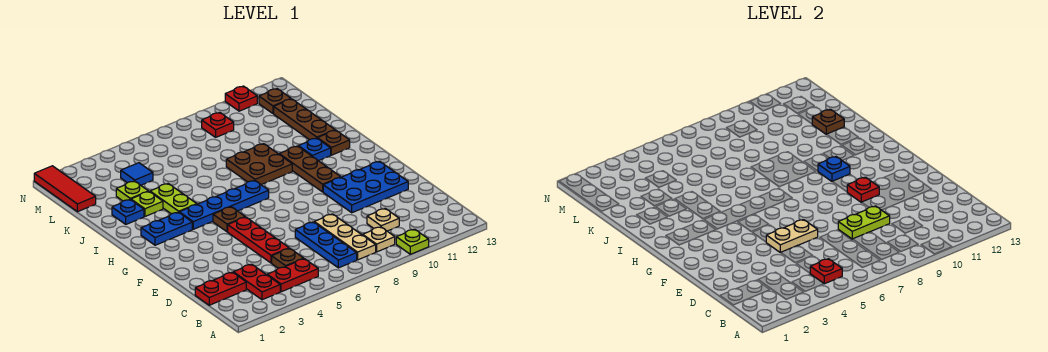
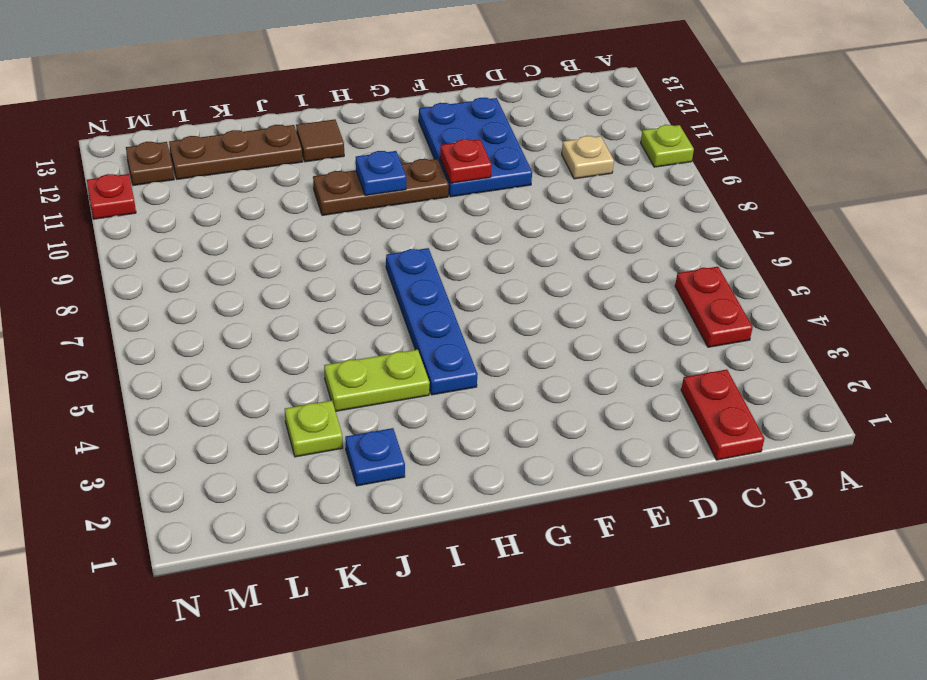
brown tile I12 level 1 -> brown plate I12 level 1
none -> red plate B3:C3 level 1
none -> blue plate B7:D7 level 1
none -> tan plate B8:D8 level 1
none -> tan plate B9 level 1

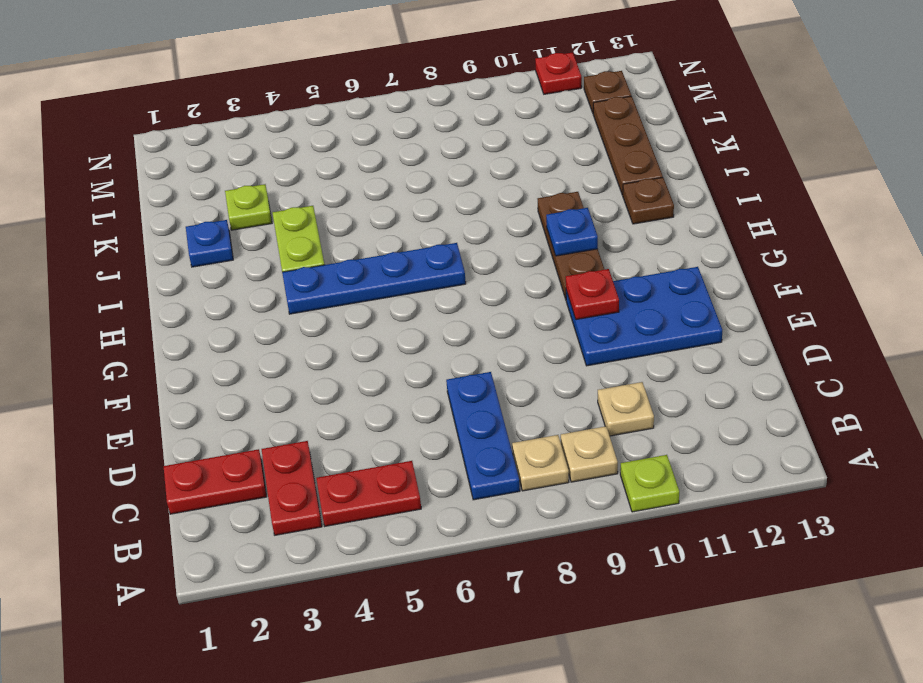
tan plate B8 level 1 -> tan plate B8:D8 level 1
none -> brown plate C5 level 1
none -> red plate D5:F5 level 1
none -> brown plate G5 level 1
none -> blue plate H2:H3 level 1

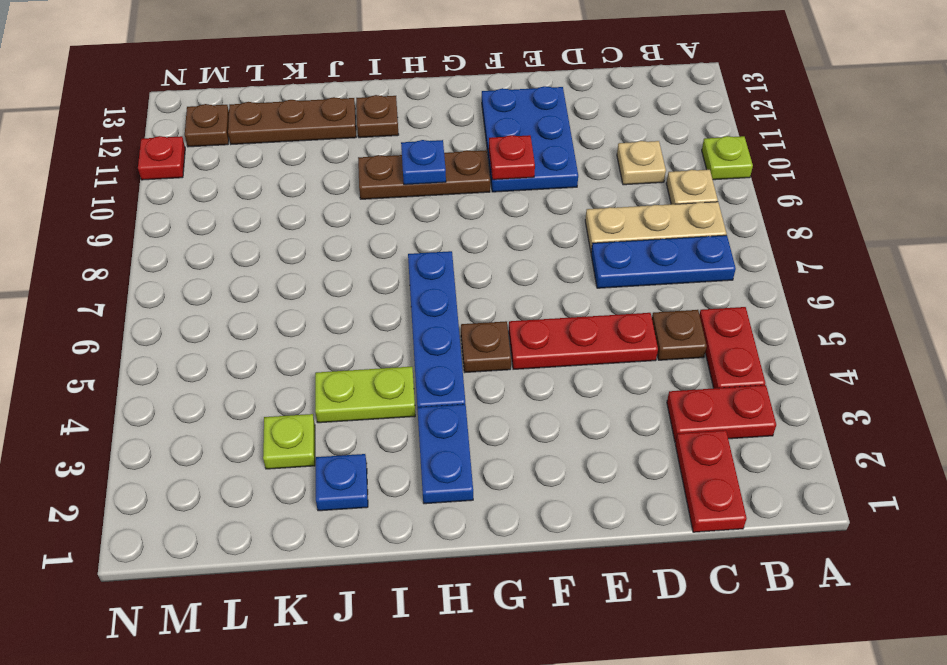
none -> brown plate I8:J9 level 1
none -> blue plate I11 level 1
none -> lime plate J3 level 1
none -> red tile L1:N1 level 1

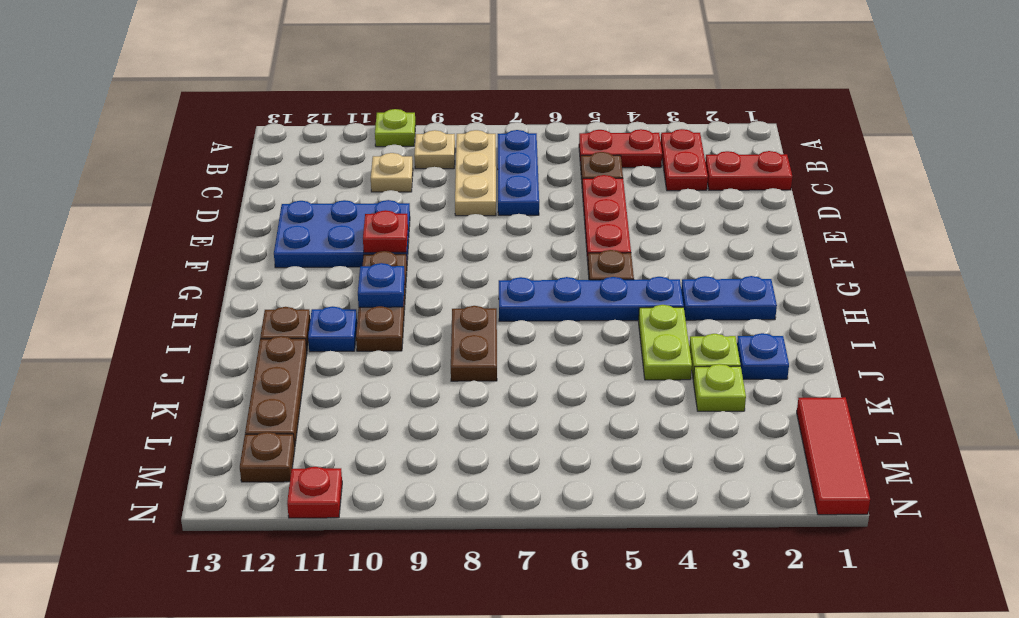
brown plate I8:J8 level 1 -> brown plate I8:J9 level 1
none -> blue tile L4 level 1
none -> red plate M9 level 1
none -> red plate B5 level 2
none -> lime plate D8:D9 level 2

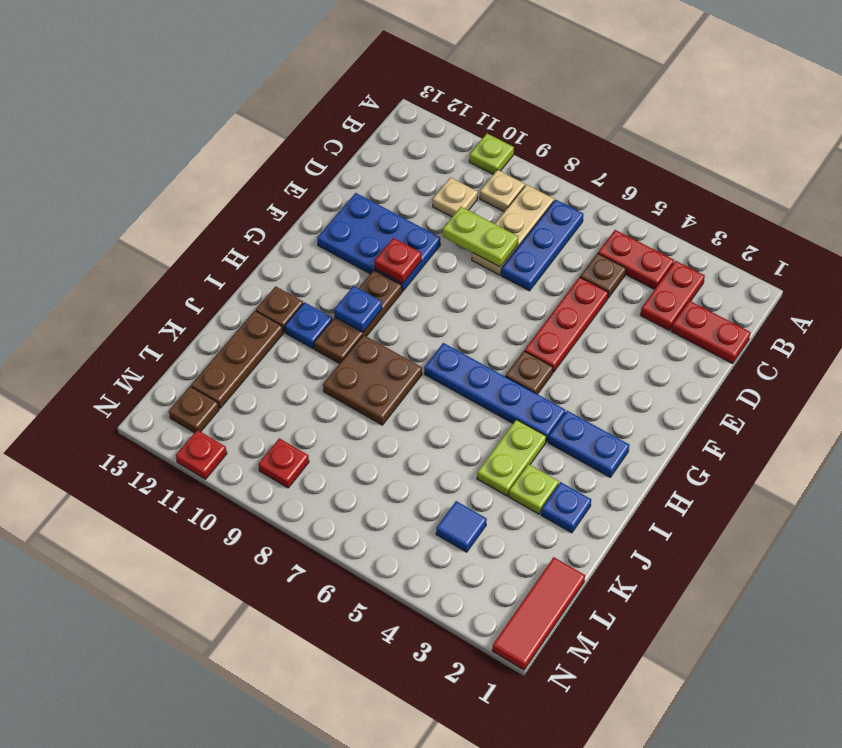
none -> lime plate K3 level 1
none -> red plate B5 level 2
none -> tan plate E5:E6 level 2
none -> brown plate K12 level 2

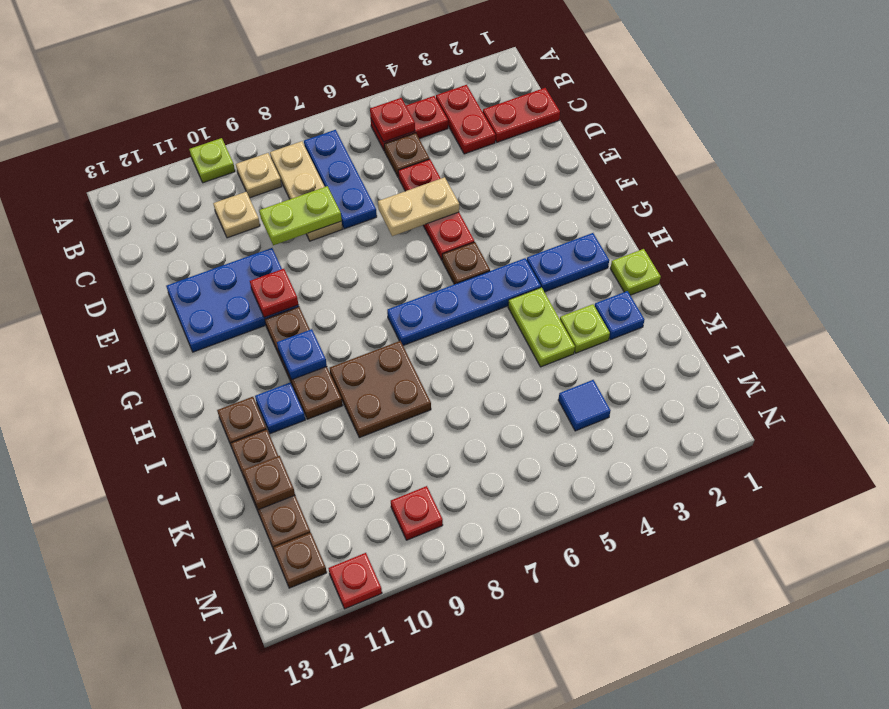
lime plate I1 level 1 -> lime plate K3 level 1
none -> red tile L1:N1 level 1

